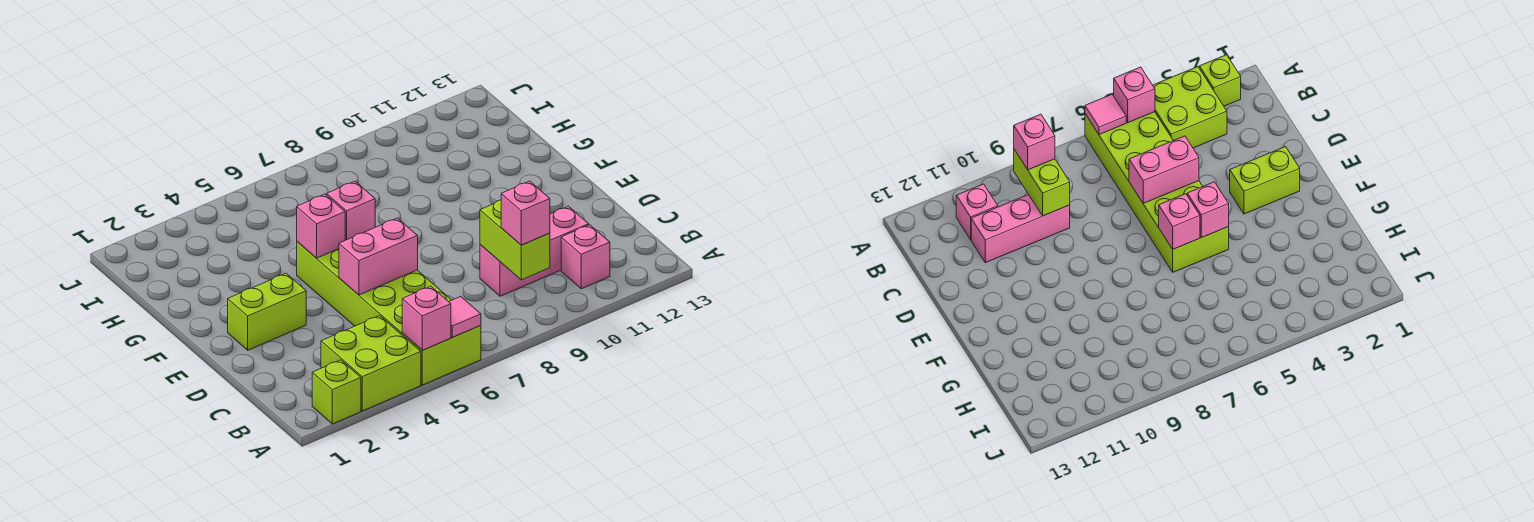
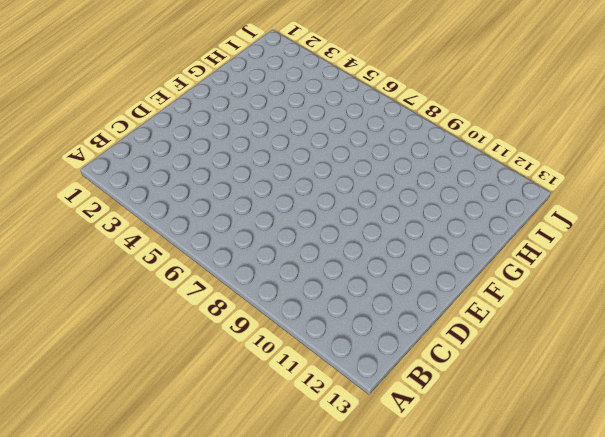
none -> lime brick A2 level 1
none -> lime brick A3:B4 level 1
none -> lime brick A5:F6 level 1

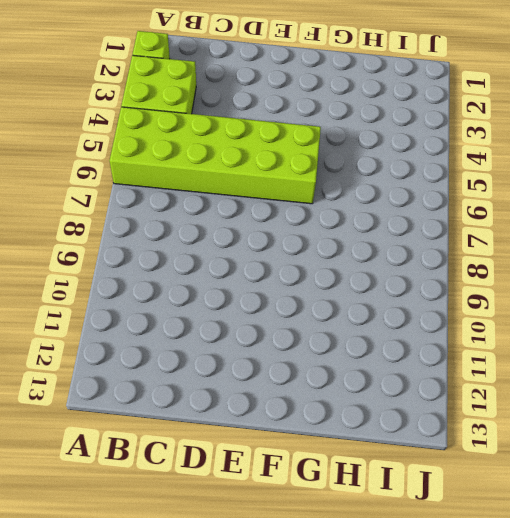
none -> pink brick B11 level 1
none -> pink brick C9:C11 level 1
none -> lime brick E2:E3 level 1

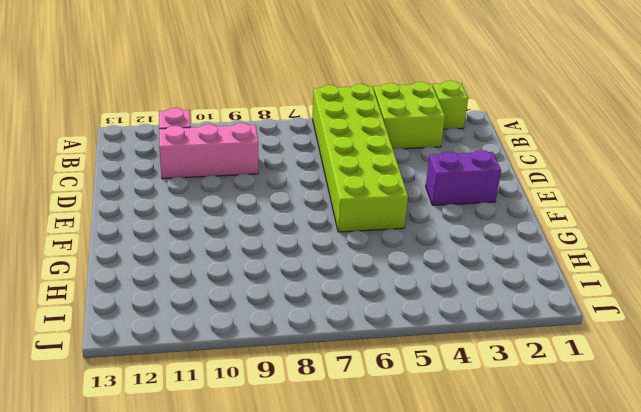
purple brick E2:E3 level 1 -> lime brick E2:E3 level 1
none -> pink brick A5 level 2
none -> pink tile A6 level 2
none -> lime brick B9:C9 level 2

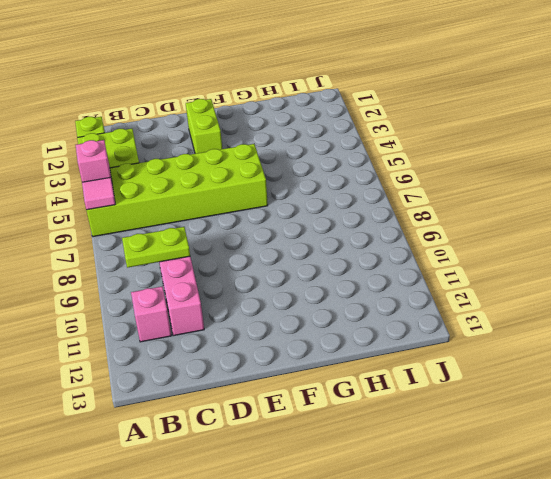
lime plate B9:C9 level 2 -> lime brick B9:C9 level 2
none -> pink brick D5:D6 level 2
none -> pink brick F5 level 2
none -> pink brick F6 level 2

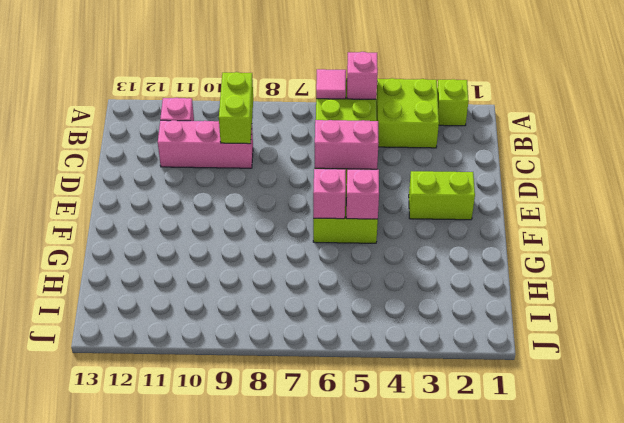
none -> pink brick B9 level 3

